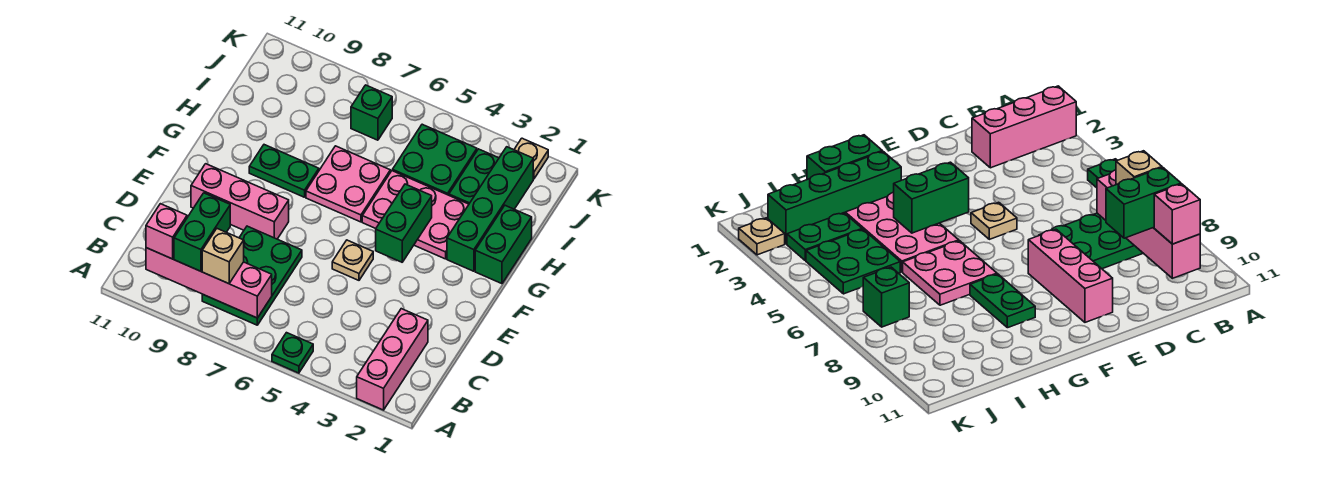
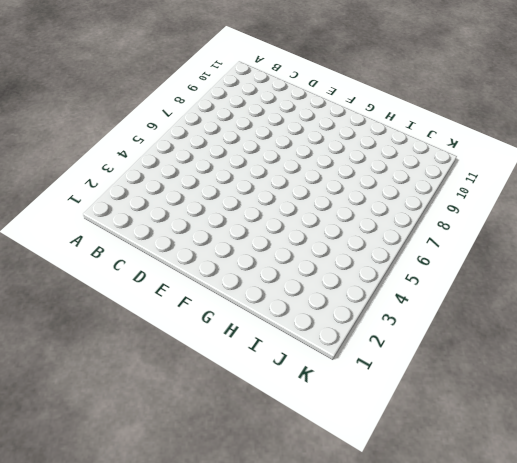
none -> pink brick A2:C2 level 1
none -> green plate A5 level 1
none -> green plate B7:D8 level 1

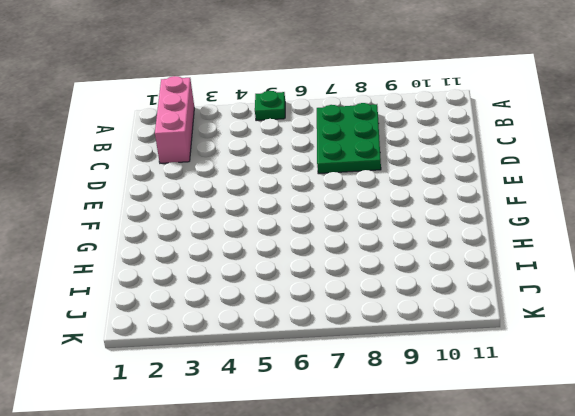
none -> tan plate E5 level 1
none -> pink brick E8:E10 level 1
none -> green brick G1:H1 level 1

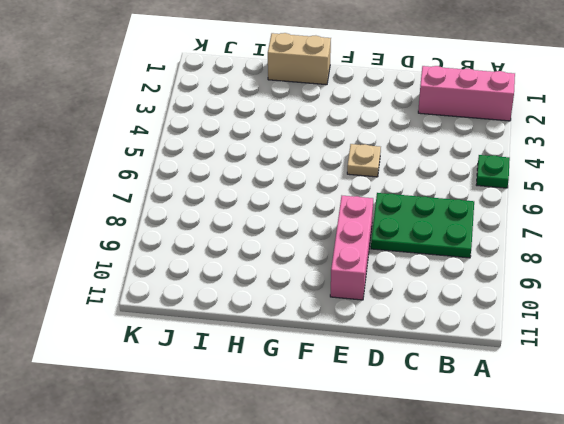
tan brick G1:H1 level 1 -> green brick G1:H1 level 1
none -> green brick G2:J2 level 1
none -> pink plate G3:H5 level 1
none -> pink plate G6:H7 level 1

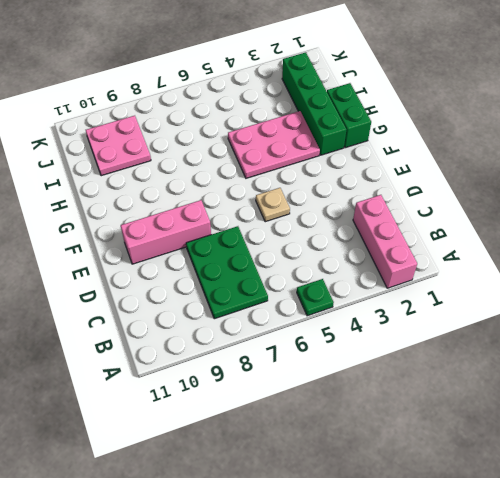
pink plate I9:J10 level 1 -> pink plate G6:H7 level 1
none -> green plate G8:G9 level 1
none -> green plate I3:J3 level 1
none -> green plate I4:J5 level 1

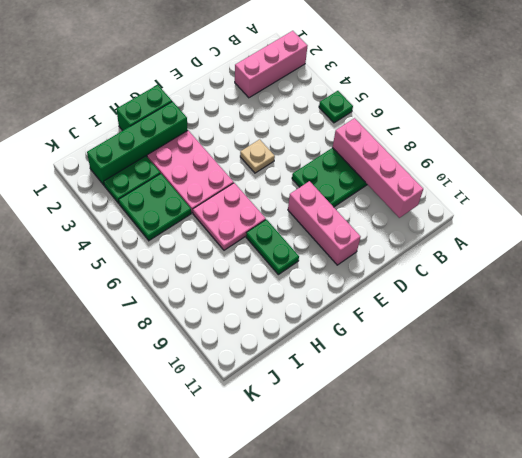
none -> green brick J7 level 1
none -> tan plate K2 level 1
none -> green brick F4:G4 level 2

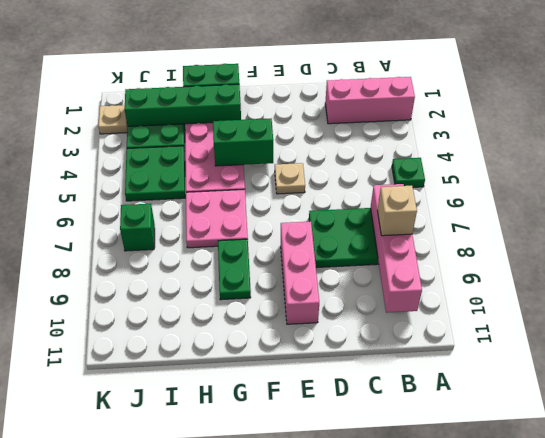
none -> green brick B9:C9 level 3
none -> pink brick B10 level 3

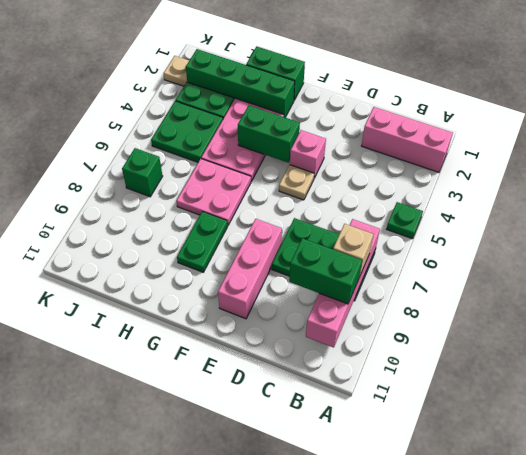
pink brick E4 level 1 -> pink brick B10 level 3

